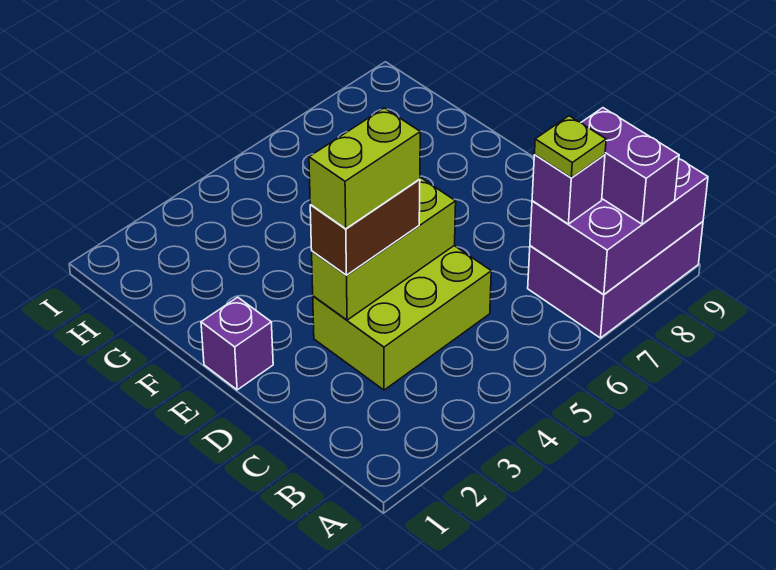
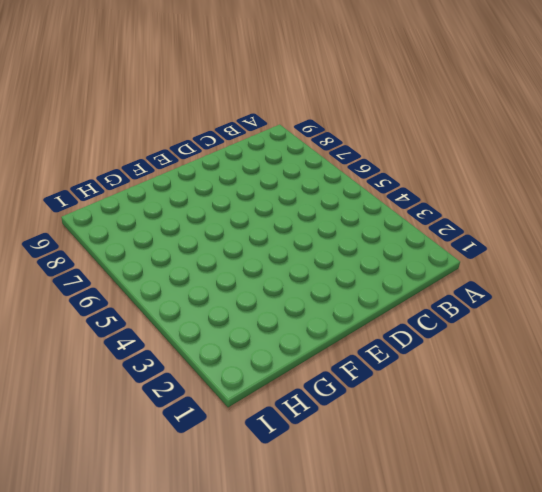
none -> purple brick A7:B9 level 1
none -> lime brick C3:D5 level 1

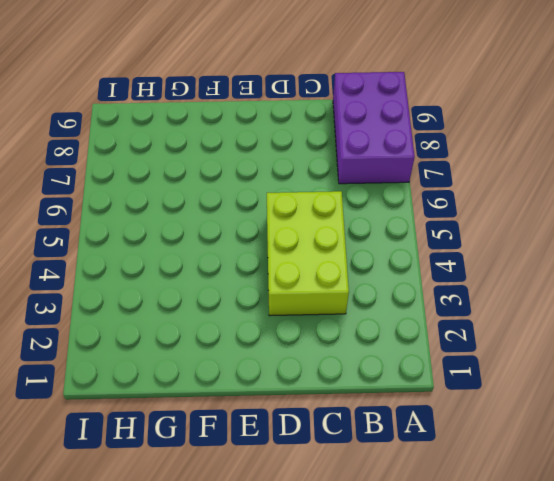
none -> purple brick E1 level 1
none -> purple brick A7:B9 level 2

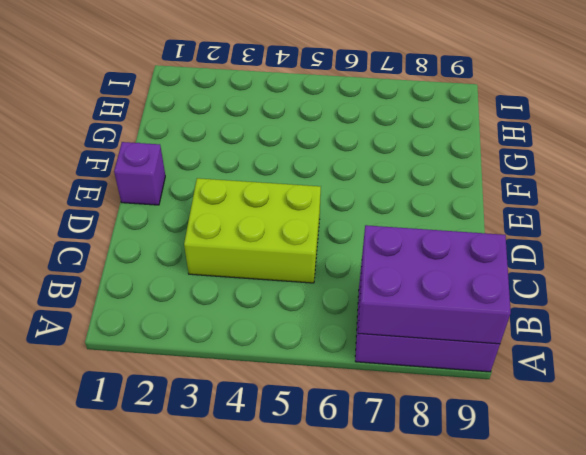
none -> lime brick D3:D5 level 2
none -> purple brick A8:B8 level 3

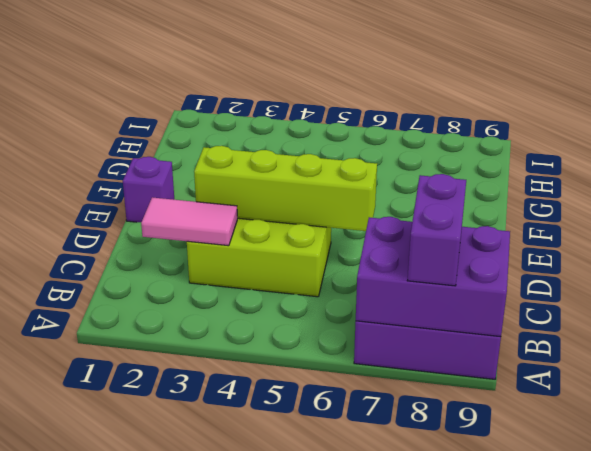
pink tile C2:C3 level 2 -> none
lime brick D3:D6 level 2 -> lime brick D3:D5 level 2
none -> purple brick B7 level 3
none -> brown brick D3:D4 level 3

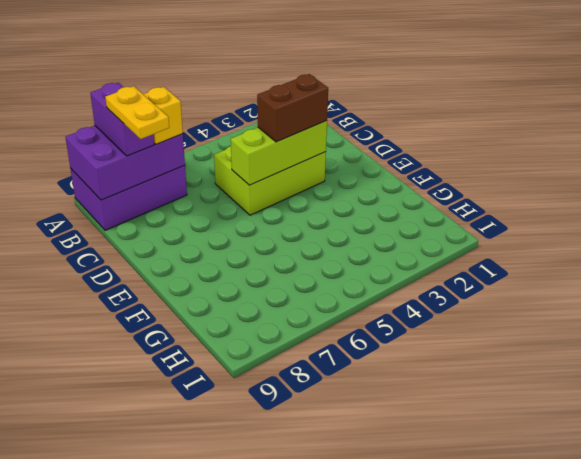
yellow brick B7 level 3 -> purple brick B7 level 3
yellow plate B8:C8 level 4 -> none
none -> purple brick E1 level 1
none -> lime plate B7 level 4

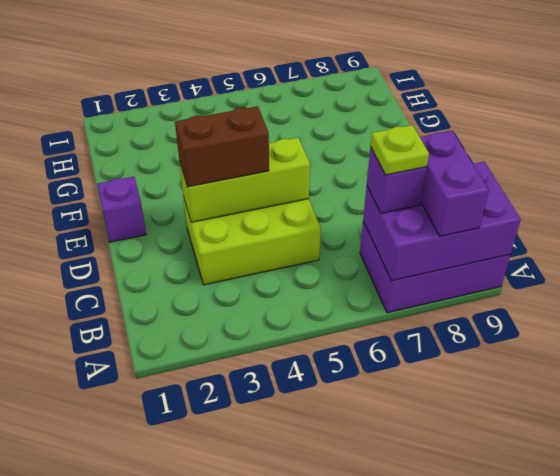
none -> lime brick D3:D4 level 4

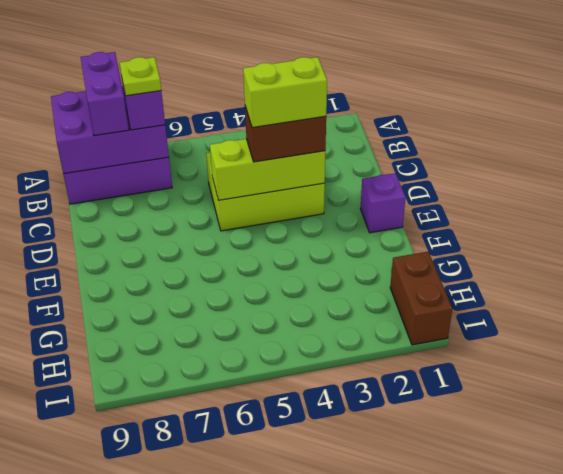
brown brick H1:I1 level 1 -> none

